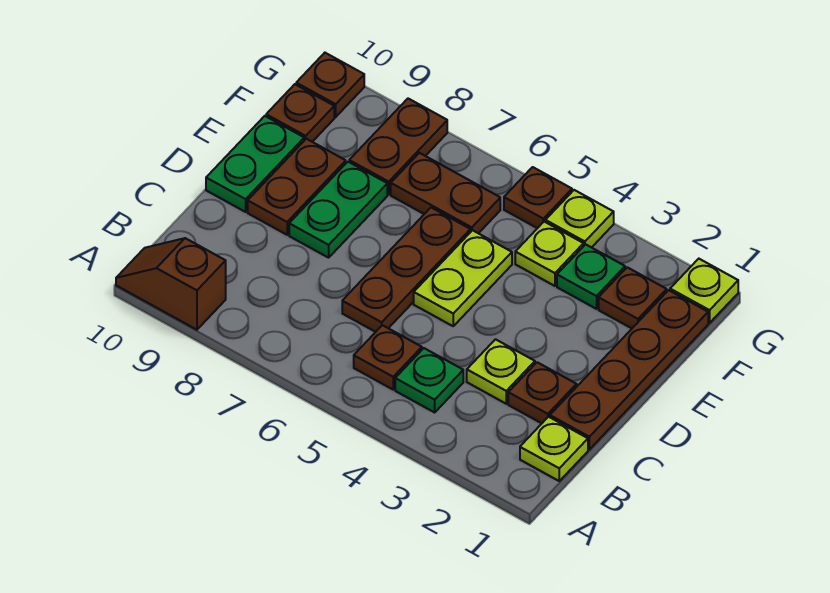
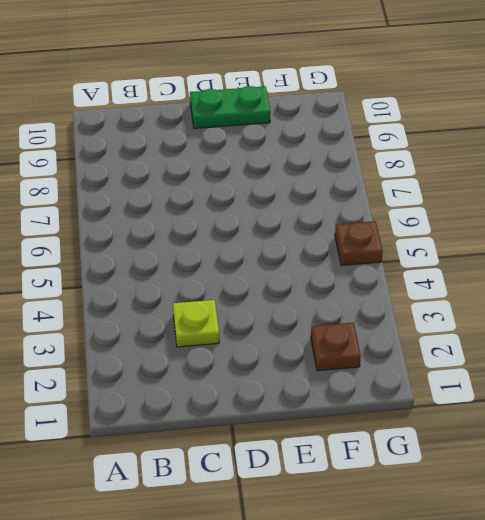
none -> brown slope A9:A10 level 1 top 9
none -> lime plate B1 level 1
none -> green plate B4 level 1

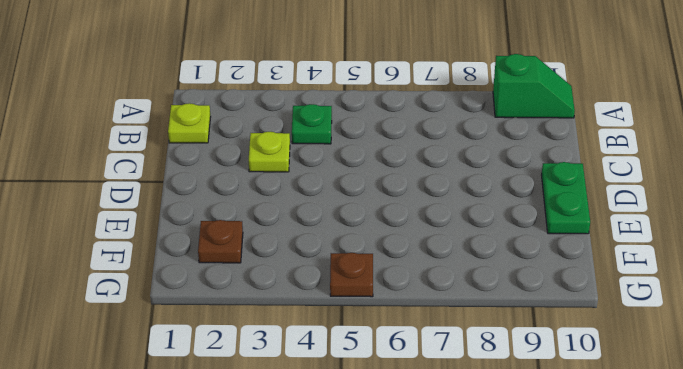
green slope A9:A10 level 1 top 9 -> brown slope A9:A10 level 1 top 9
none -> brown plate B5 level 1
none -> brown plate C1:F1 level 1
none -> brown plate C2 level 1

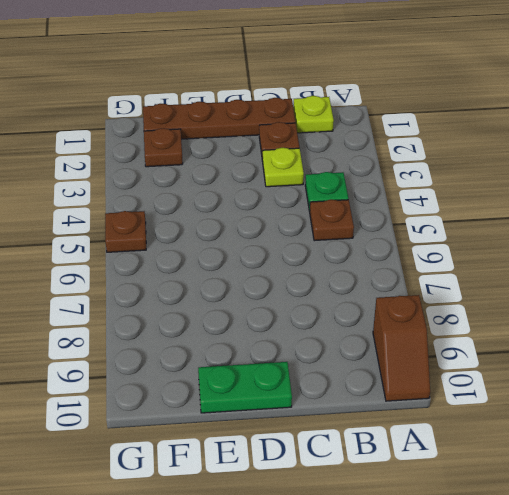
none -> brown plate C6:E6 level 1
none -> lime plate D5:E5 level 1
none -> green plate D8:E8 level 1

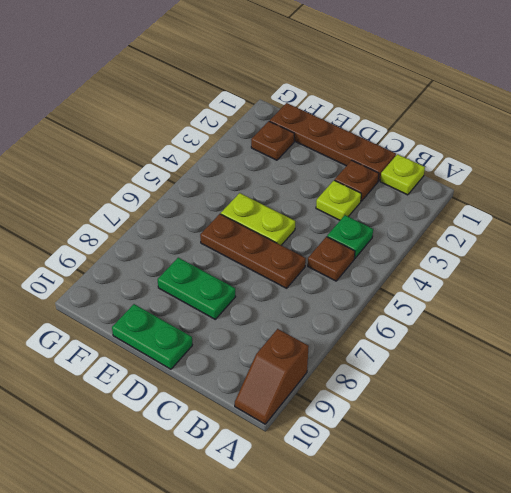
none -> brown plate D9:E9 level 1
none -> green plate F3 level 1
none -> lime plate F4 level 1

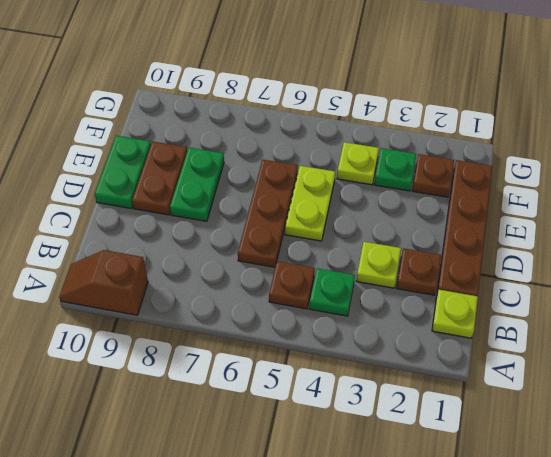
none -> brown plate F6:F7 level 1
none -> brown plate F8:G8 level 1
none -> brown plate F10 level 1

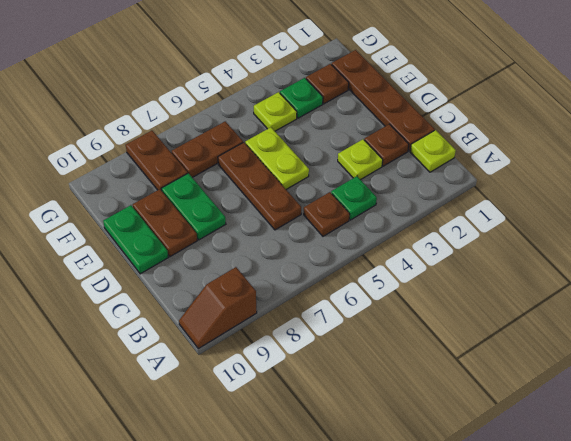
none -> brown plate F10 level 1
none -> lime plate G1 level 1
none -> lime plate G4 level 1

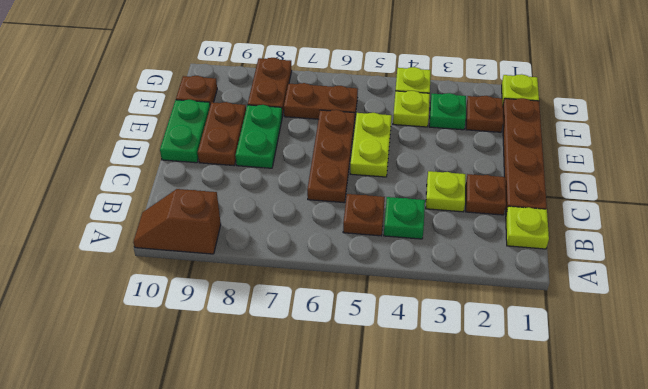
none -> brown plate G5 level 1
none -> brown plate G10 level 1

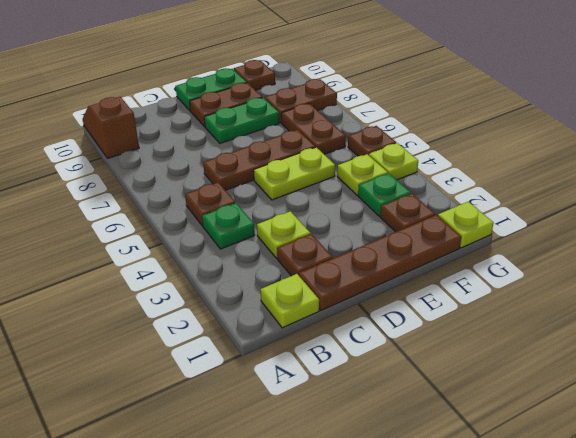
none -> brown plate G10 level 1

